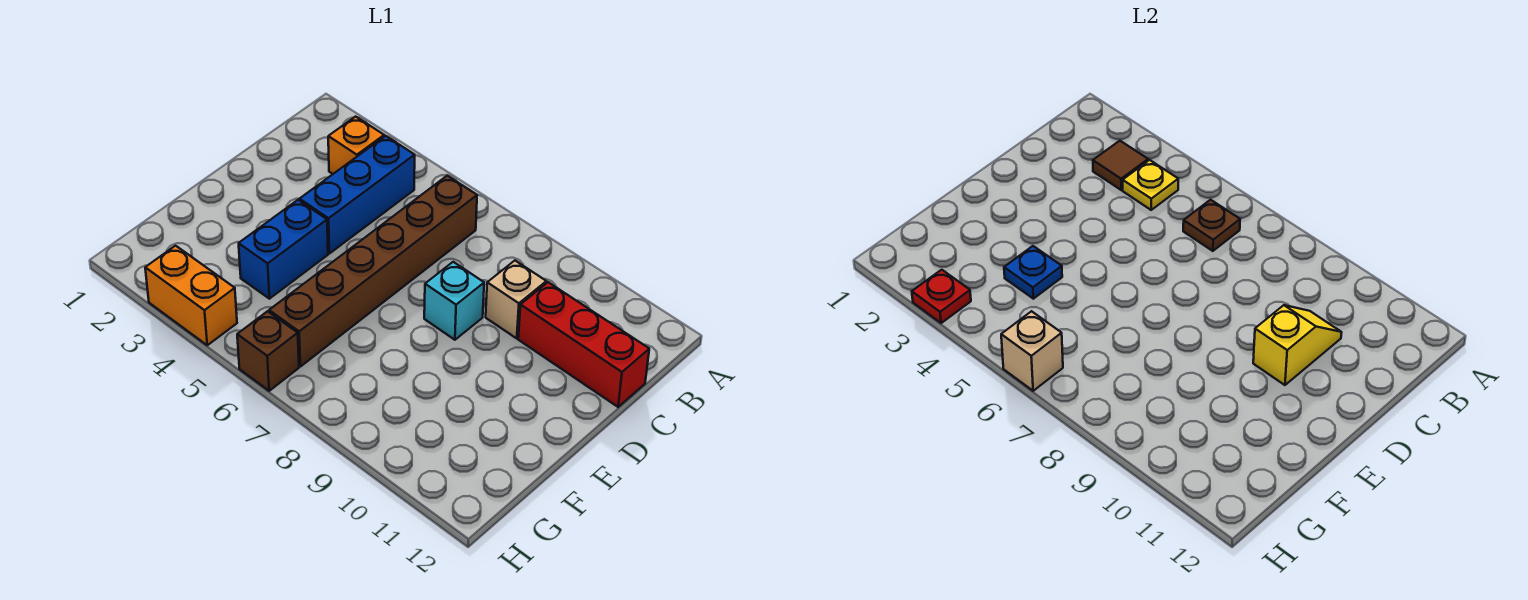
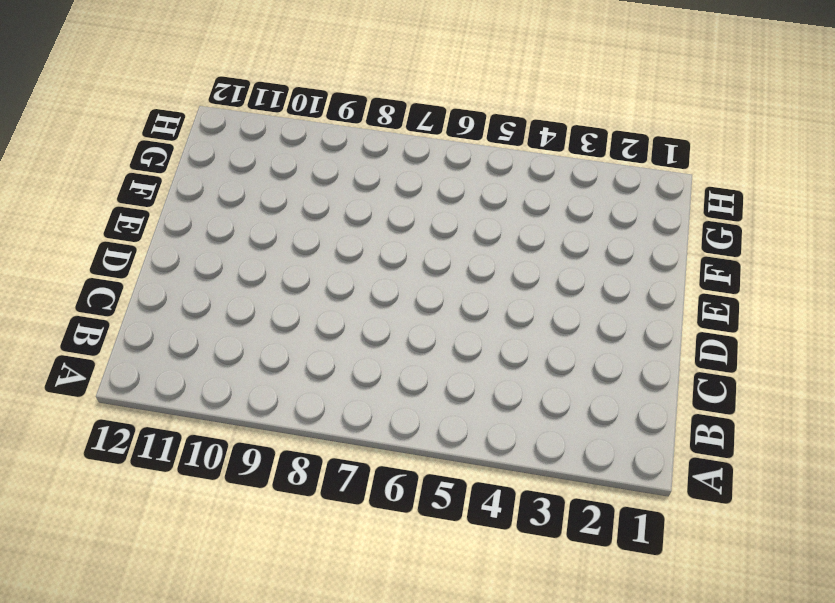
none -> orange brick B3 level 1
none -> blue brick B4:D4 level 1
none -> brown brick B6:G6 level 1

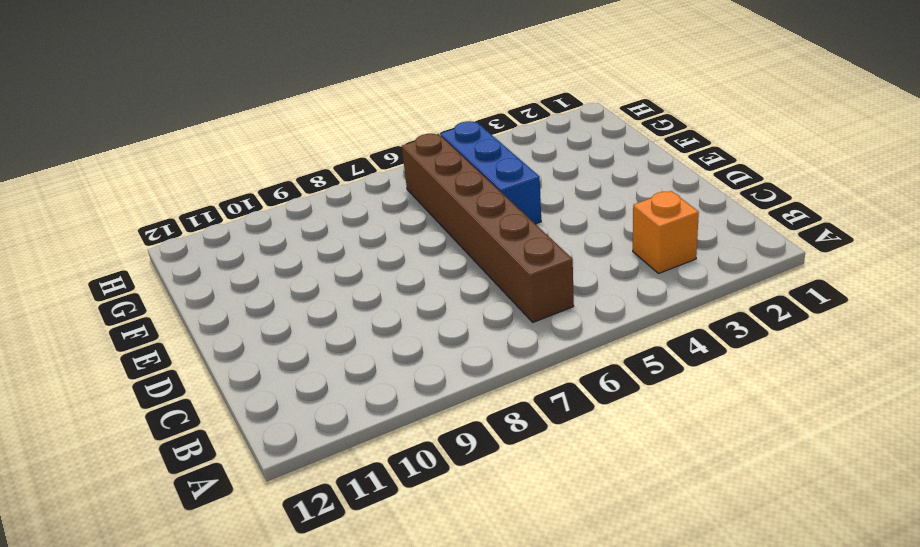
blue brick E5:G5 level 1 -> blue brick B4:D4 level 1
none -> tan brick C9 level 1
none -> red brick C10:C12 level 1
none -> cyan brick D8 level 1

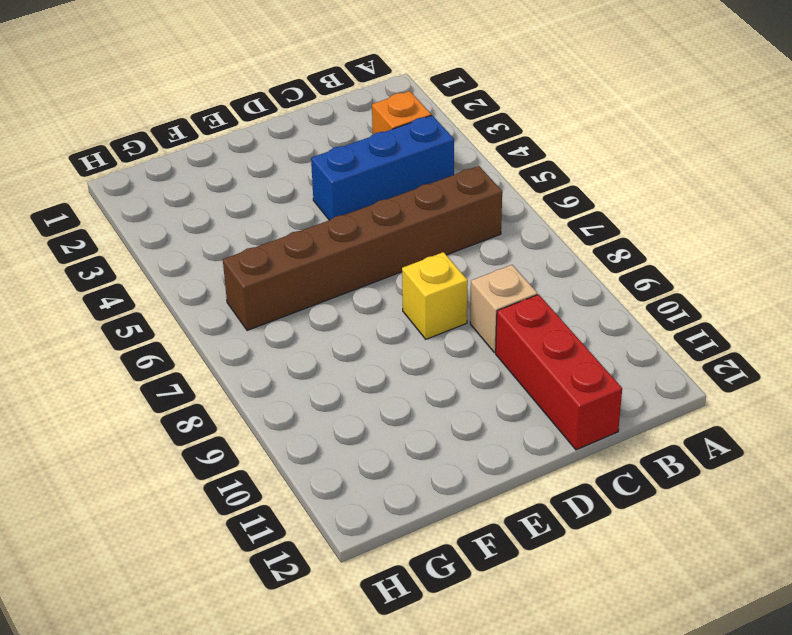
yellow brick D8 level 1 -> cyan brick D8 level 1
none -> blue brick E4:F4 level 1
none -> orange brick H3:H4 level 1
none -> brown brick H6 level 1

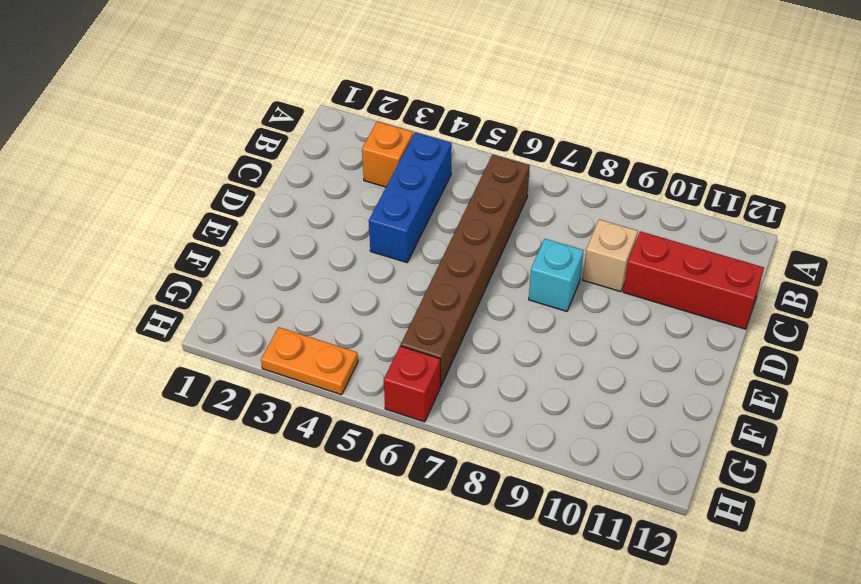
orange plate H3:H4 level 1 -> orange brick H3:H4 level 1
red brick H6 level 1 -> brown brick H6 level 1
none -> blue brick E4:F4 level 1
none -> brown tile B3 level 2
none -> yellow plate B4 level 2

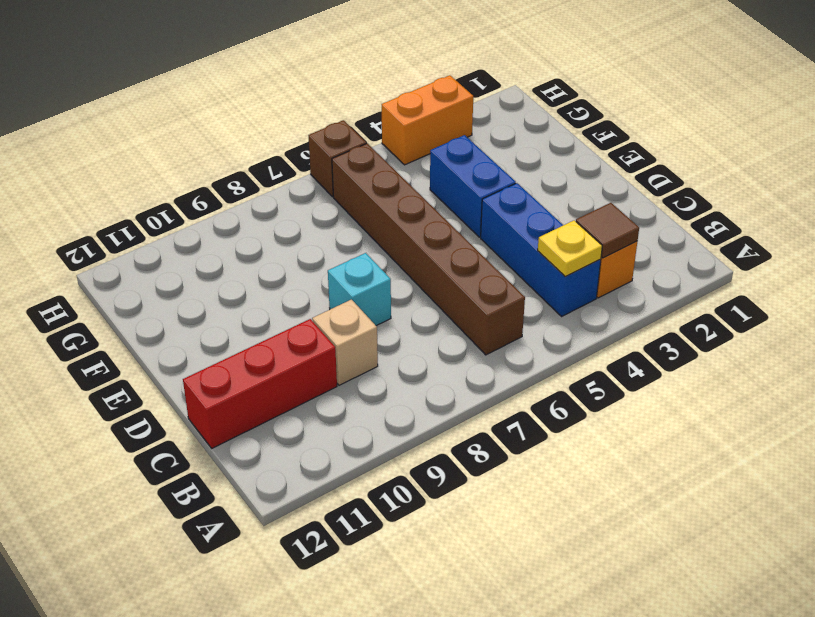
none -> brown plate B6 level 2
none -> yellow slope C10:D10 level 2 top D
none -> blue plate F4 level 2

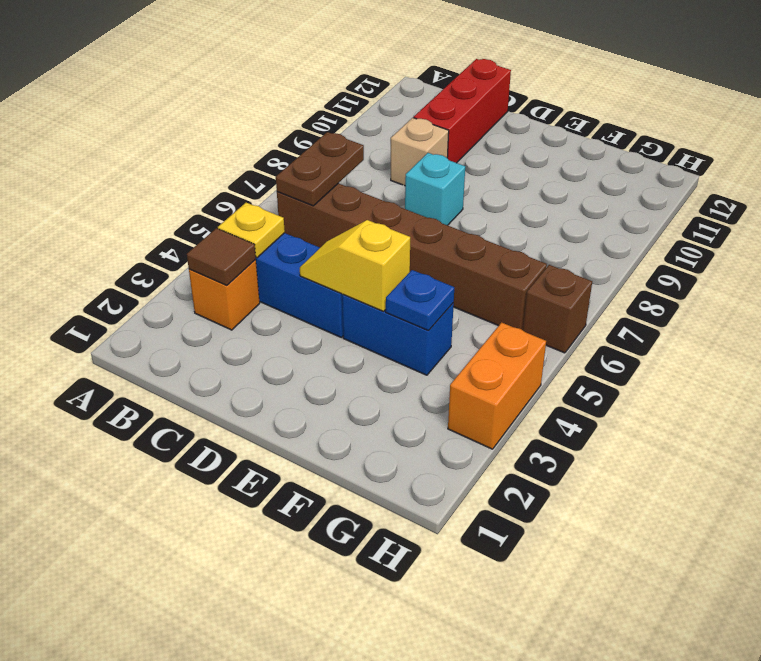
brown plate B6:B7 level 2 -> brown plate B6 level 2
yellow slope D4:E4 level 2 top E -> yellow slope C10:D10 level 2 top D
none -> red plate H3 level 2
none -> tan brick H6 level 2

